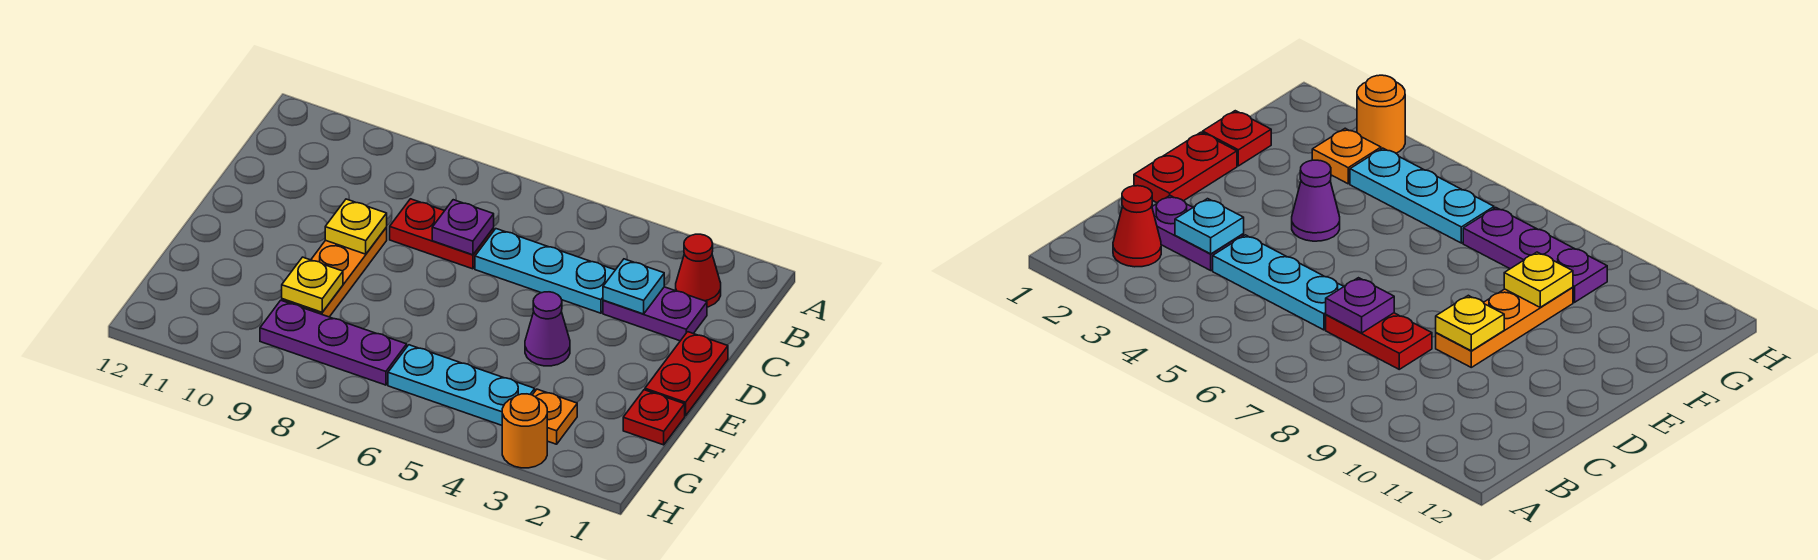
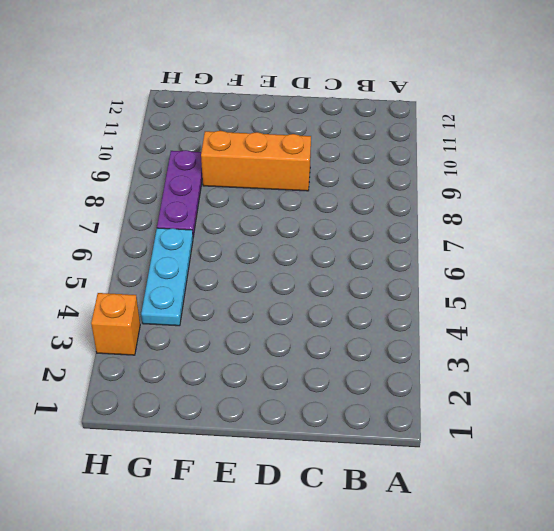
orange brick D9:F9 level 1 -> orange plate D9:F9 level 1
orange brick H3 level 1 -> orange round brick H3 level 1
none -> red cone B2 level 1
none -> purple plate C2:C3 level 1
none -> cyan plate C4:C6 level 1

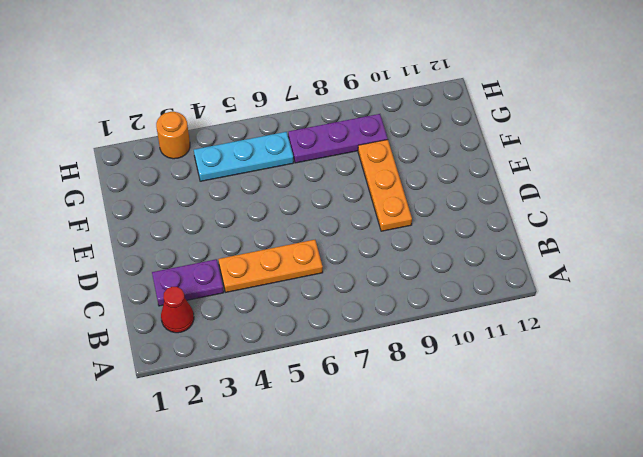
orange plate C4:C6 level 1 -> cyan plate C4:C6 level 1
none -> red plate C7:C8 level 1
none -> red plate D1:E1 level 1
none -> purple cone E4 level 1

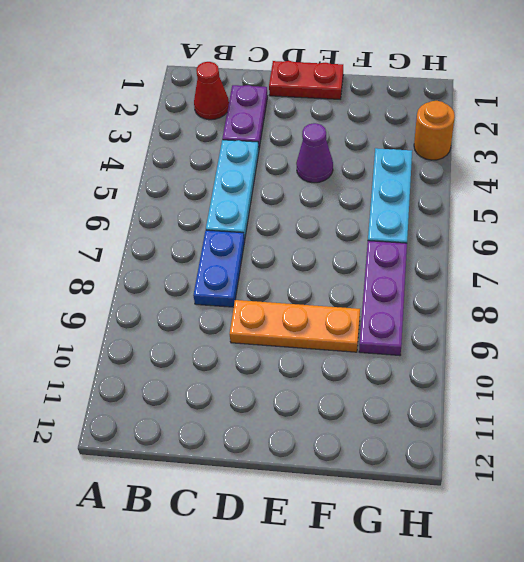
blue plate C7:C8 level 1 -> red plate C7:C8 level 1
none -> red plate F1 level 1
none -> orange plate G3 level 1
none -> cyan plate C3 level 2

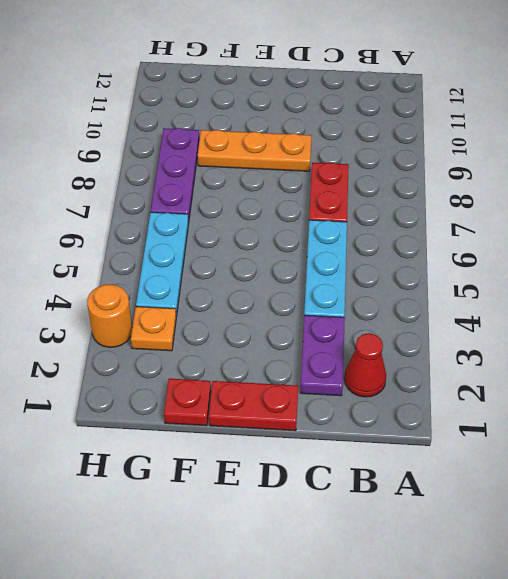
none -> purple cone E4 level 1
none -> cyan plate C3 level 2
none -> purple plate C7 level 2

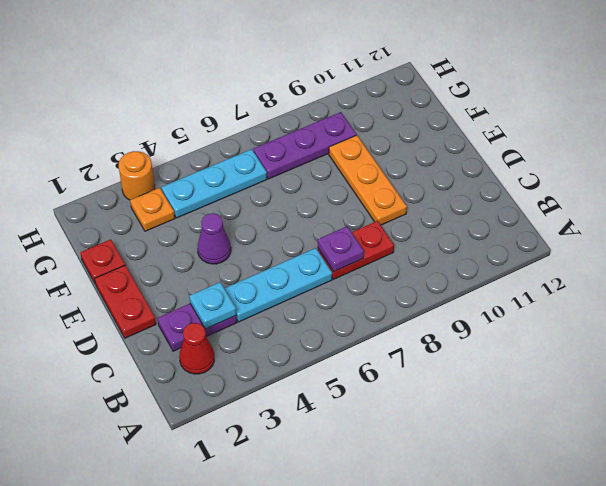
none -> yellow plate D9 level 2
none -> yellow plate F9 level 2

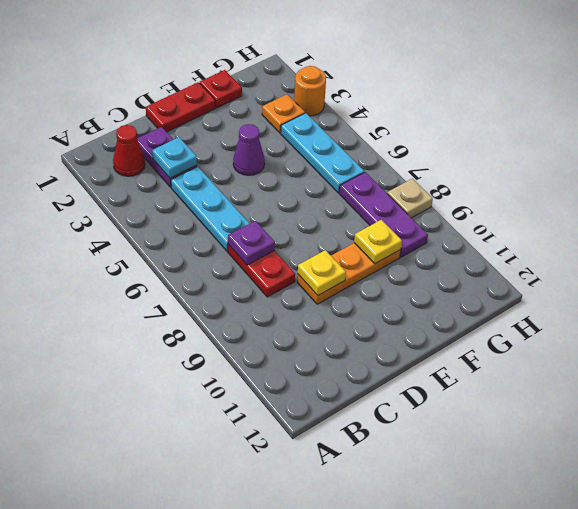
tan plate H8 level 1 -> none

